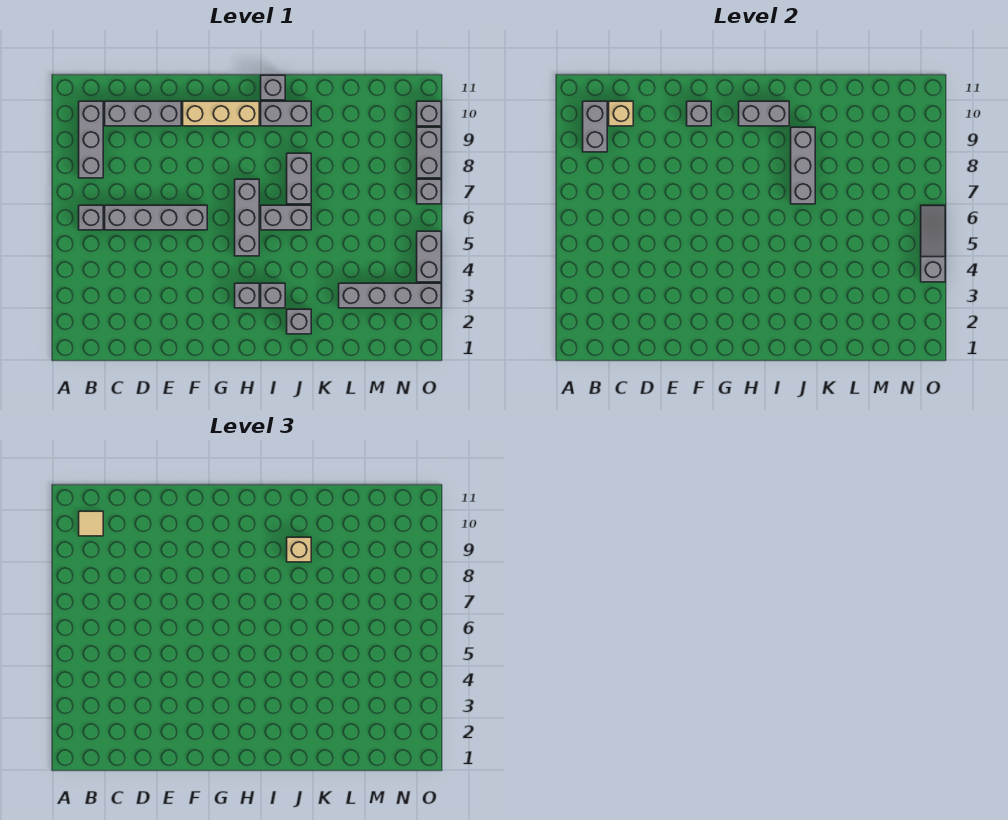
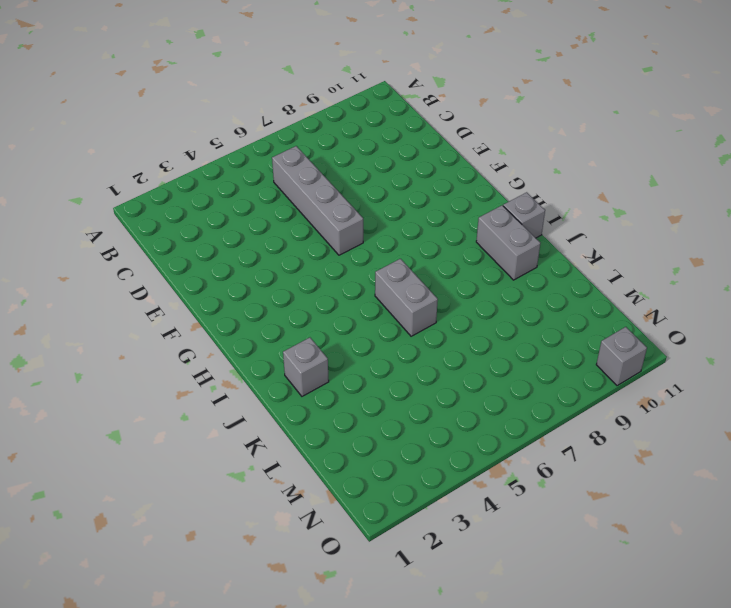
none -> grey brick B6 level 1
none -> grey brick B8:B10 level 1
none -> grey brick C10:E10 level 1

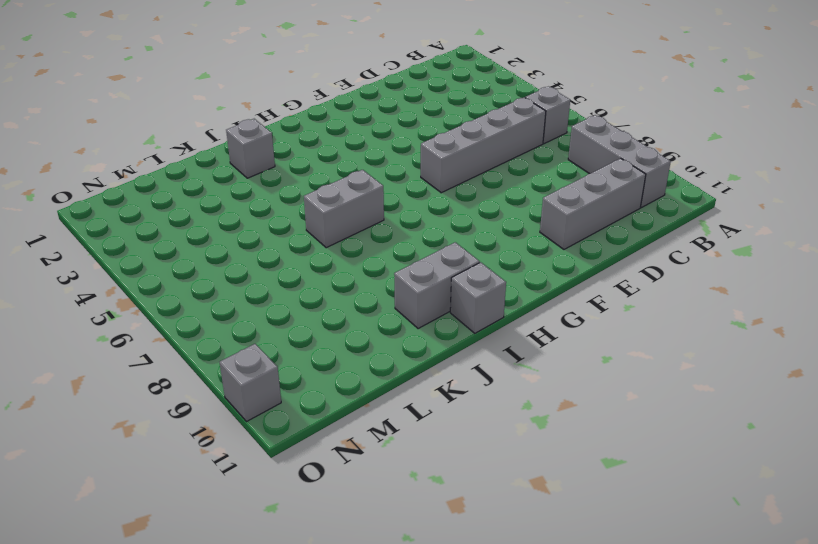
none -> tan brick F10:H10 level 1
none -> grey brick H3 level 1
none -> grey brick H5:H7 level 1

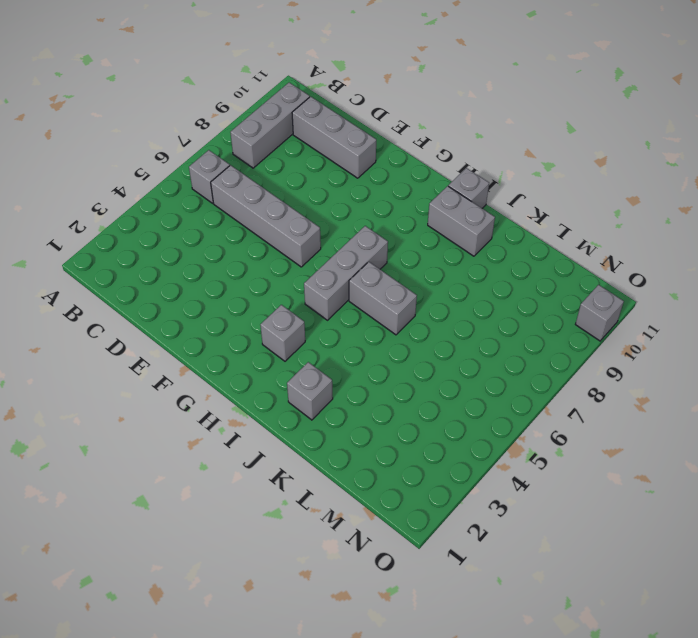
none -> tan brick F10:H10 level 1
none -> grey brick I3 level 1
none -> grey brick J7:J8 level 1

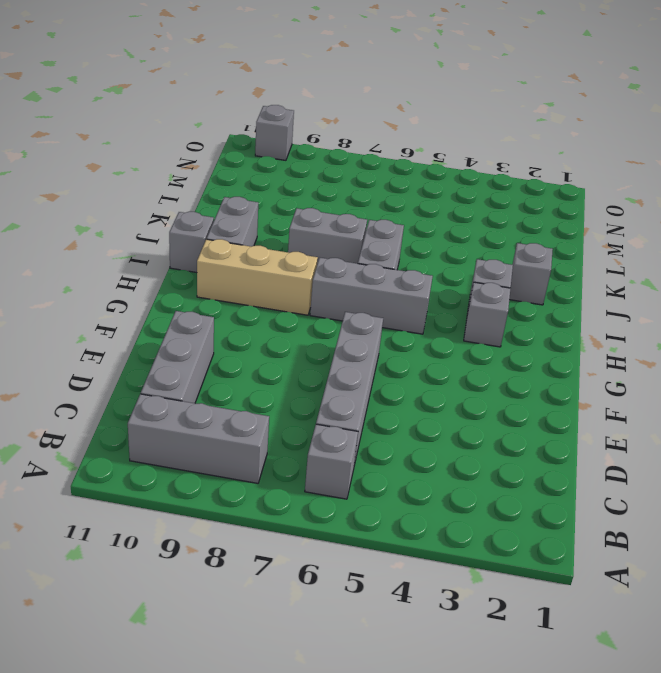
tan brick H8:H10 level 1 -> tan brick F10:H10 level 1
none -> grey brick L3:O3 level 1
none -> grey brick O4:O5 level 1
none -> grey brick O7 level 1

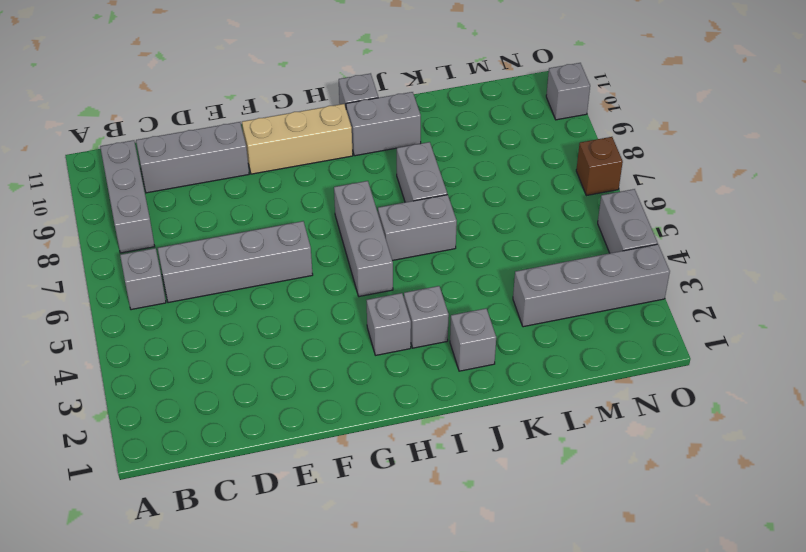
brown brick O7 level 1 -> grey brick O7 level 1
none -> grey brick O8:O9 level 1
none -> grey brick B9:B10 level 2
none -> tan brick C10 level 2

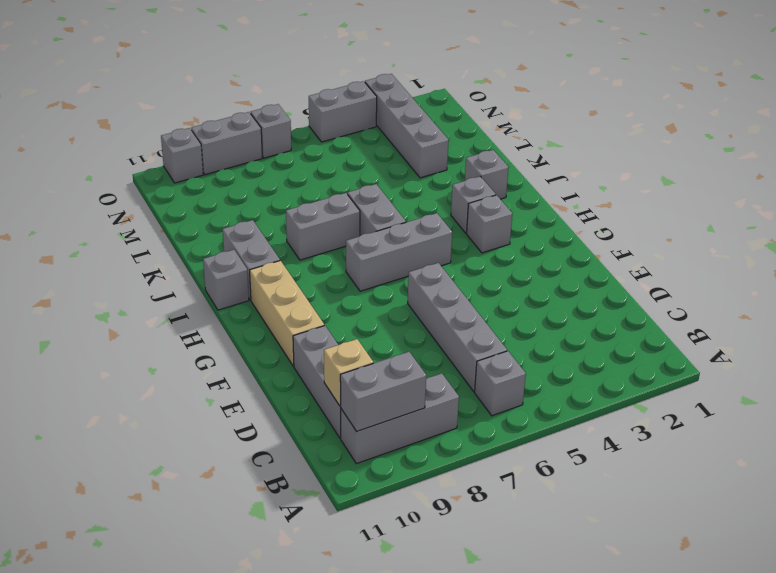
none -> grey brick F10 level 2
none -> grey brick H10:I10 level 2
none -> grey brick J7:J9 level 2

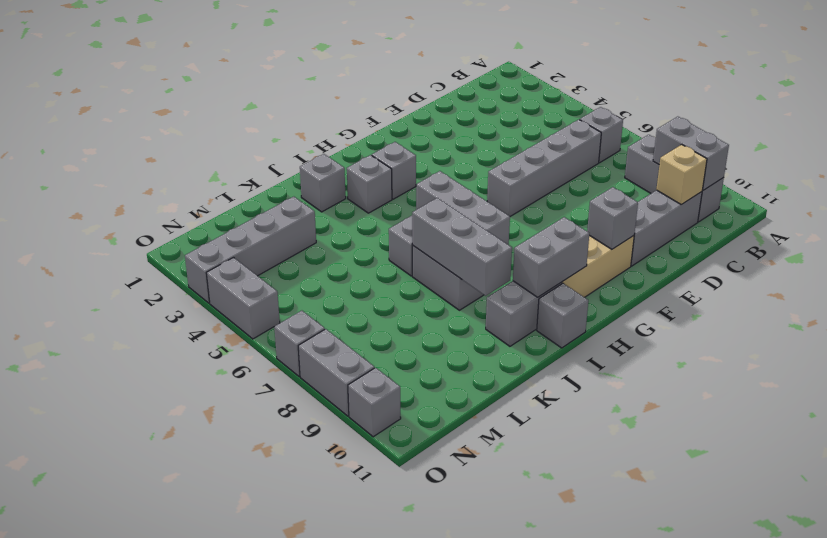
none -> grey slope O4:O6 level 2 top 4
none -> tan tile B10 level 3
none -> tan brick J9 level 3

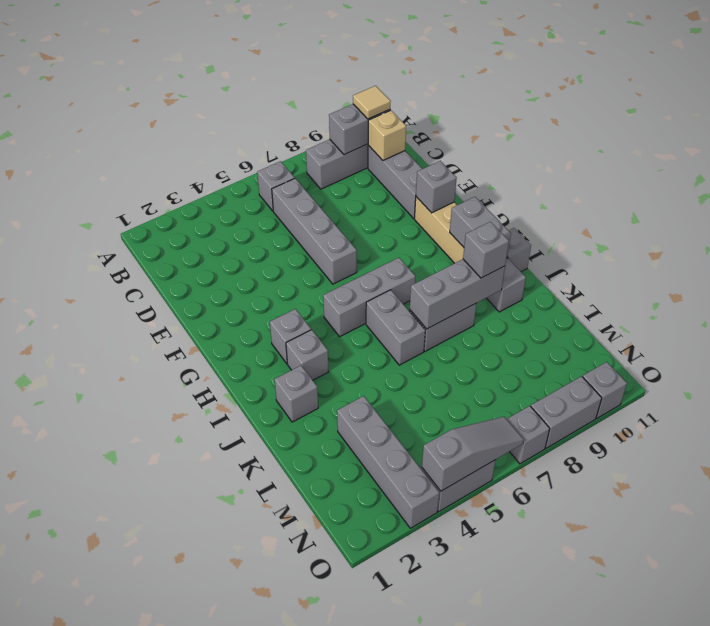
grey brick J9 level 3 -> tan brick J9 level 3

